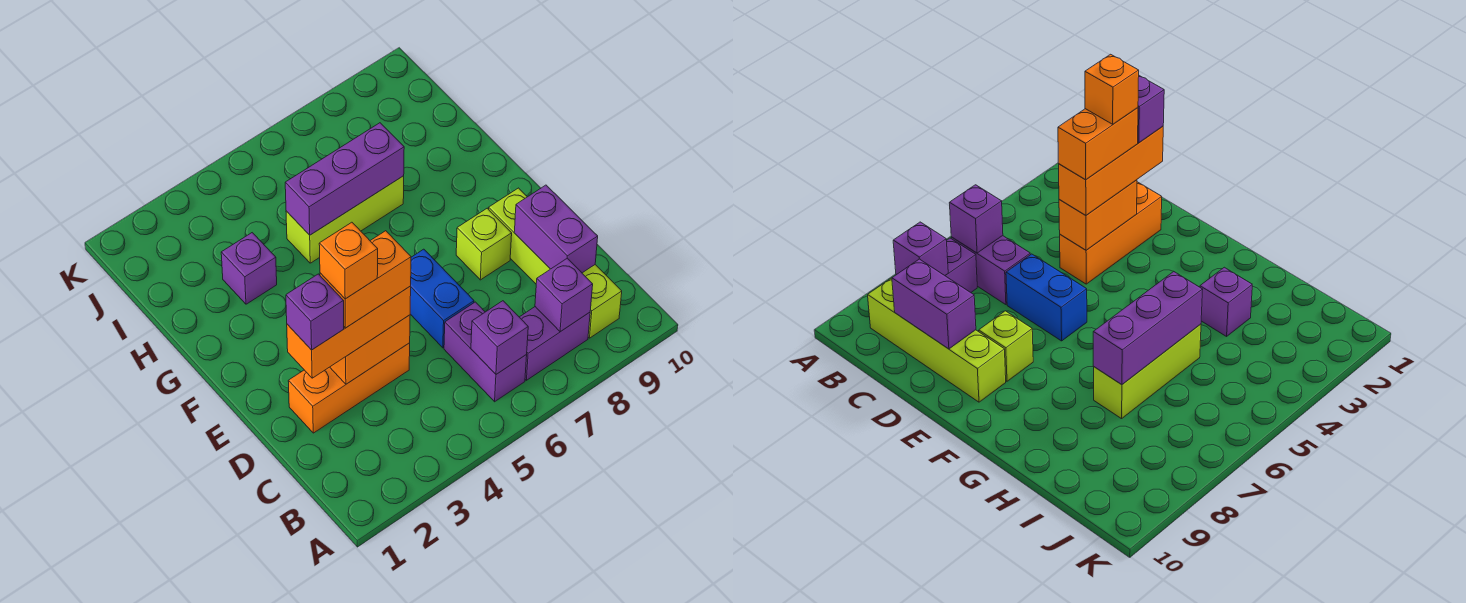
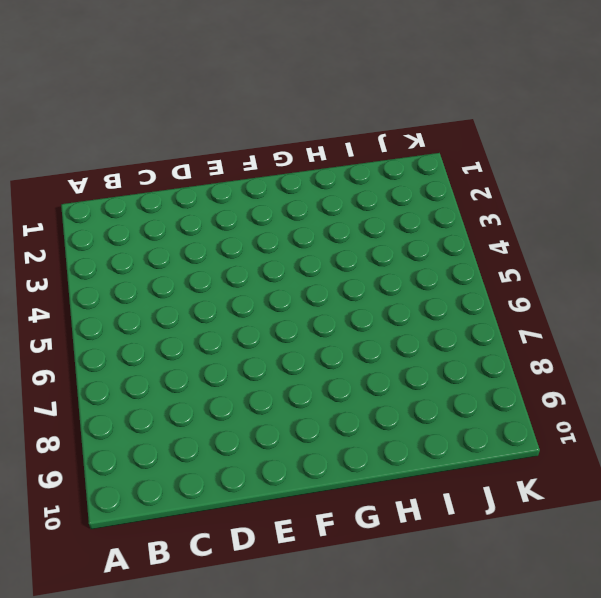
none -> purple brick B6:C6 level 1
none -> purple brick B7:B8 level 1
none -> lime brick B9:E9 level 1

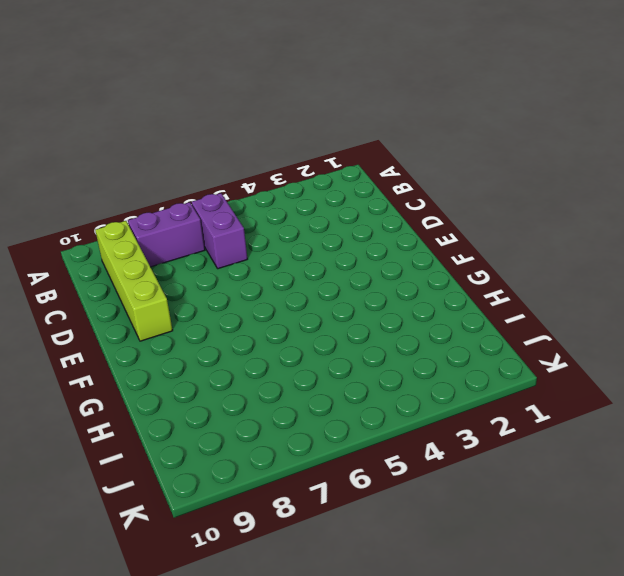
none -> orange brick D2:D4 level 1
none -> blue brick D6:E6 level 1
none -> lime brick E8 level 1

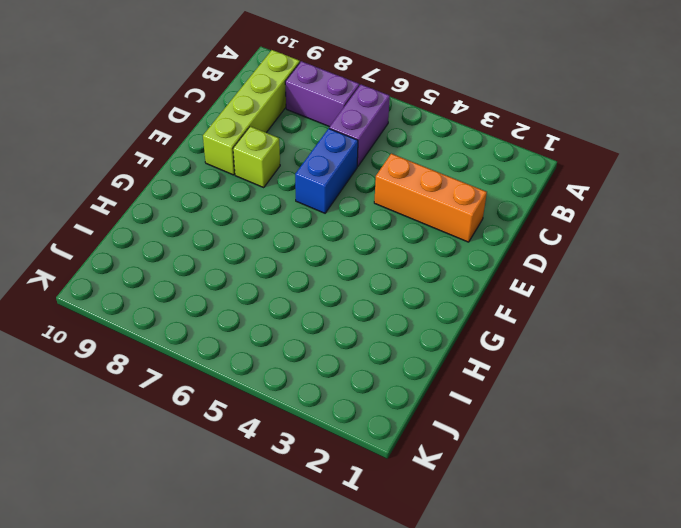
none -> purple brick H3 level 1
none -> lime brick H5:H7 level 1
none -> purple brick B6 level 2

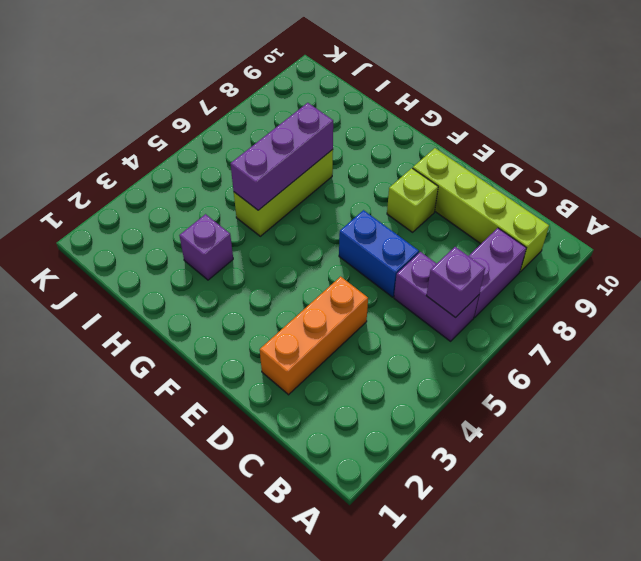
none -> purple brick B8 level 2
none -> purple brick C9:D9 level 2
none -> orange brick D3:D4 level 2

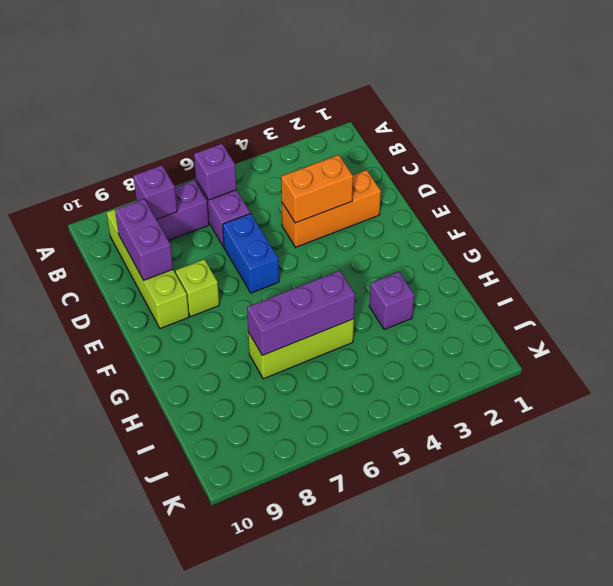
none -> orange brick D2:D4 level 3
none -> purple brick D2 level 4
none -> orange brick D3:D4 level 4

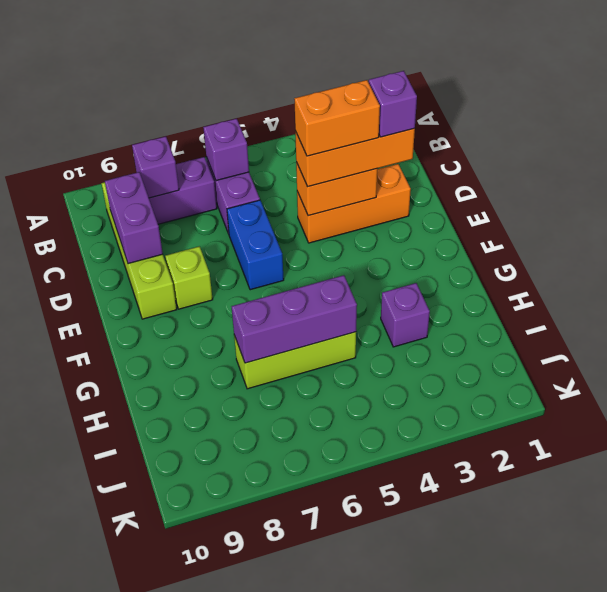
none -> orange brick D3 level 5

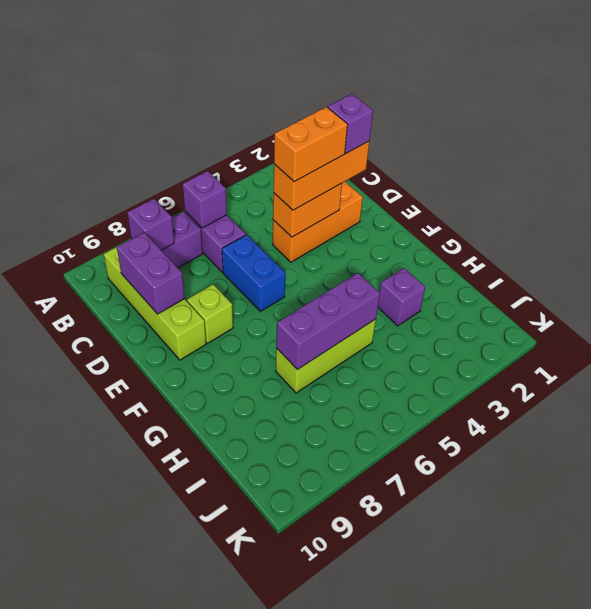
none -> orange brick D3 level 5

